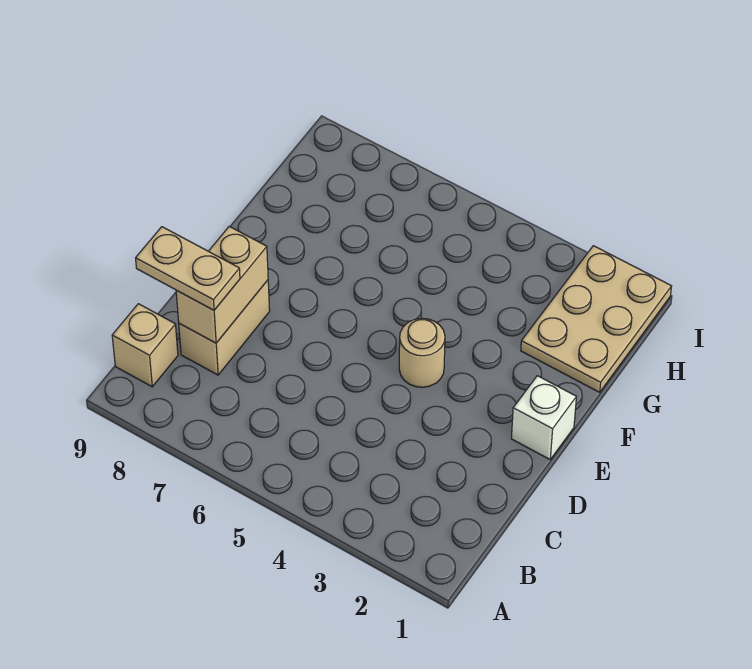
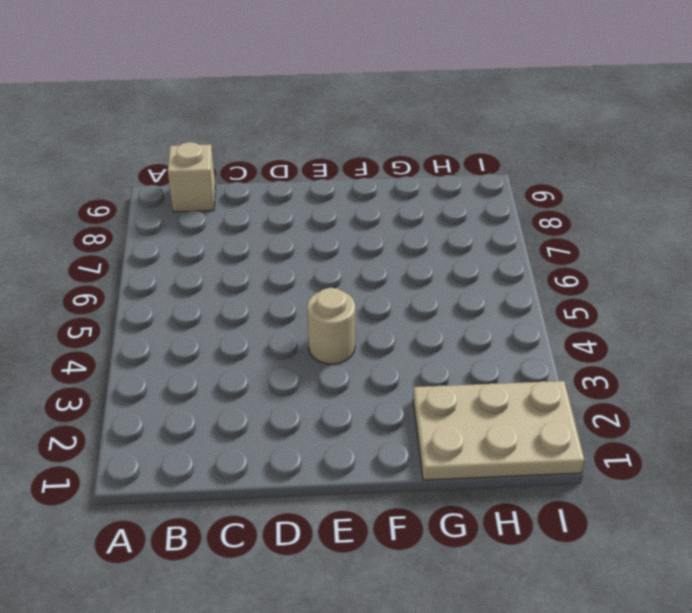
none -> tan brick C8:D8 level 1
none -> white brick E1 level 1

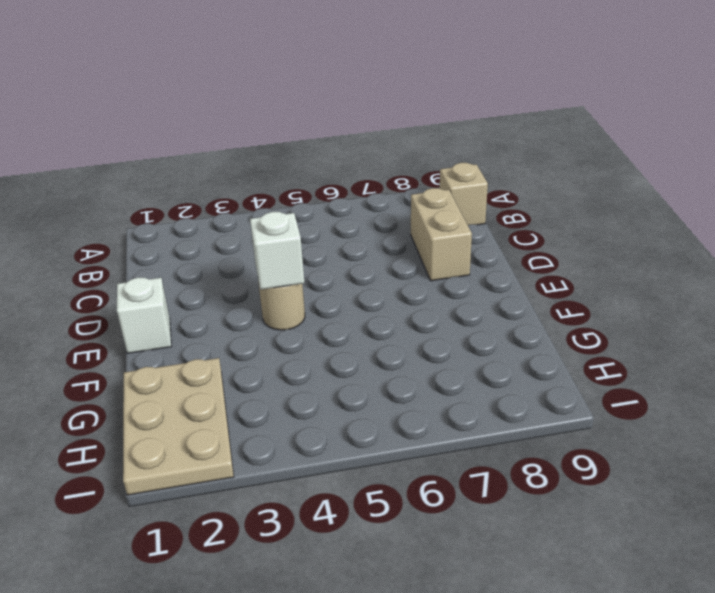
white brick E4 level 2 -> none
none -> tan brick C8:D8 level 2
none -> tan plate C8:C9 level 3

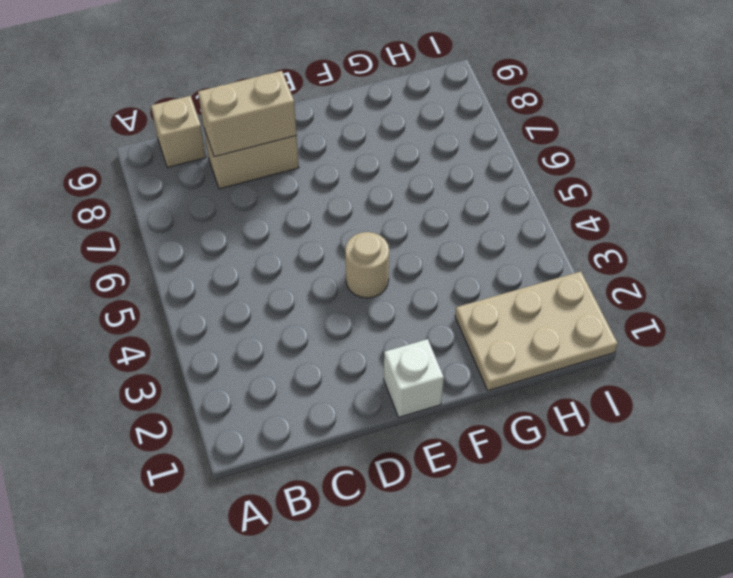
none -> tan plate C8:C9 level 3

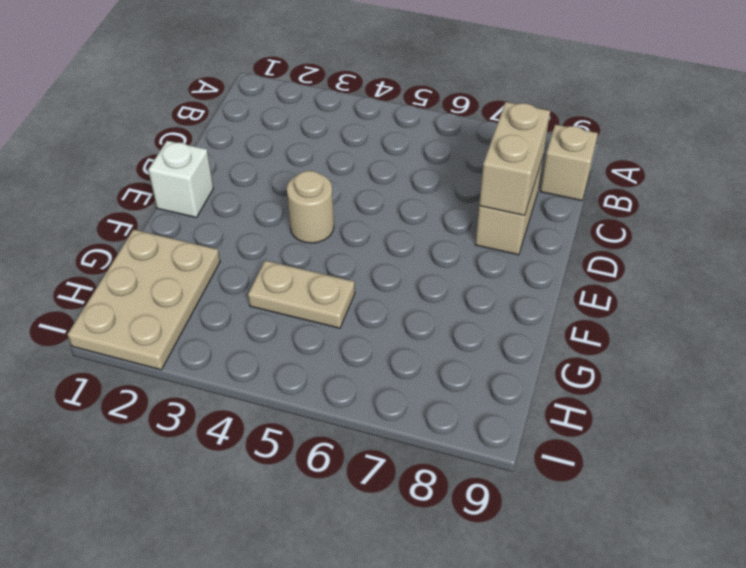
tan plate G4:G5 level 1 -> tan plate C8:C9 level 3

